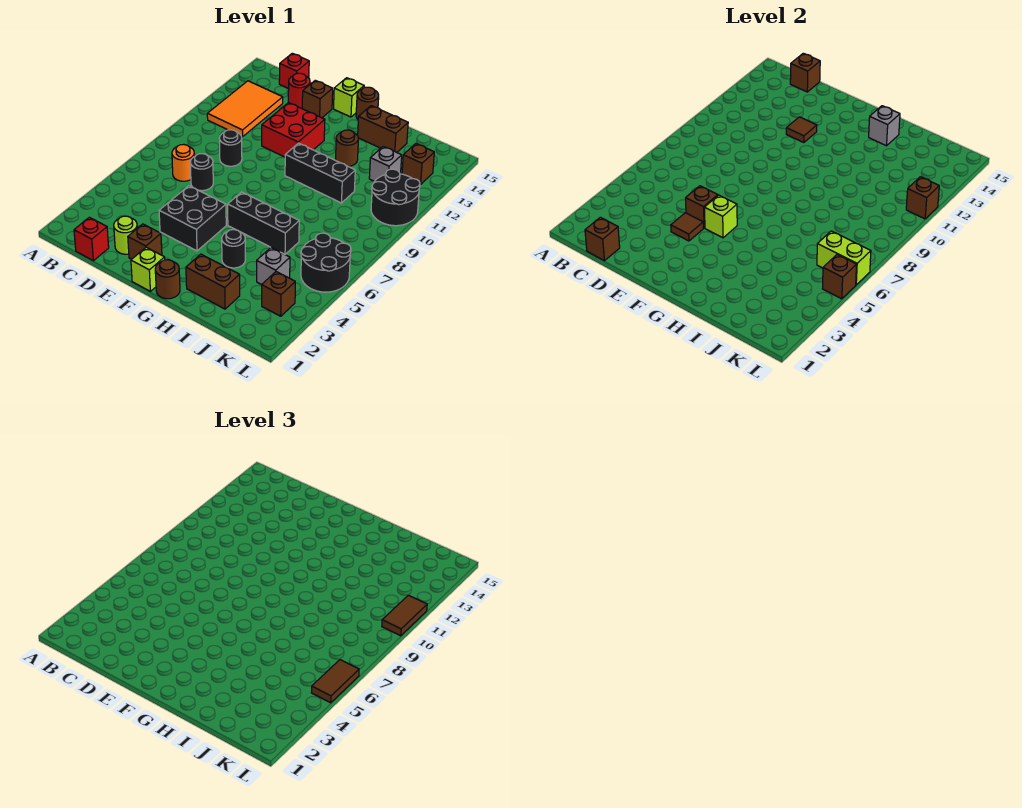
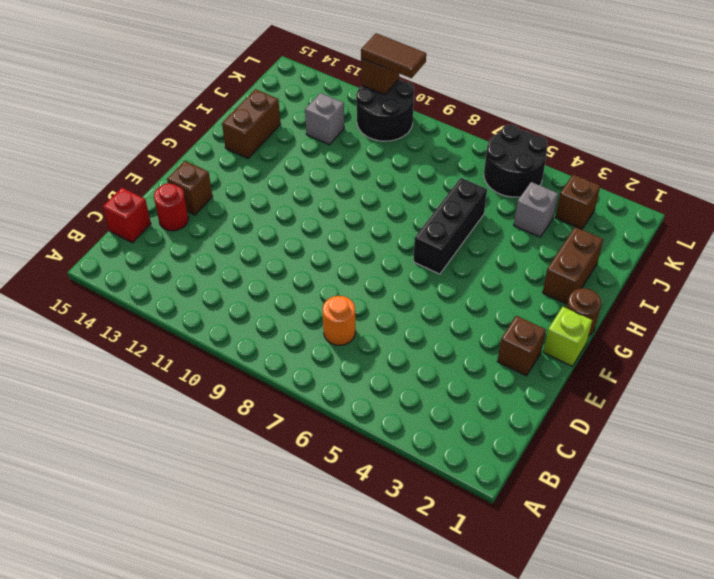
none -> orange tile B11:C13 level 1
none -> red brick C1 level 1
none -> lime round brick D2 level 1
none -> black round brick D7 level 1

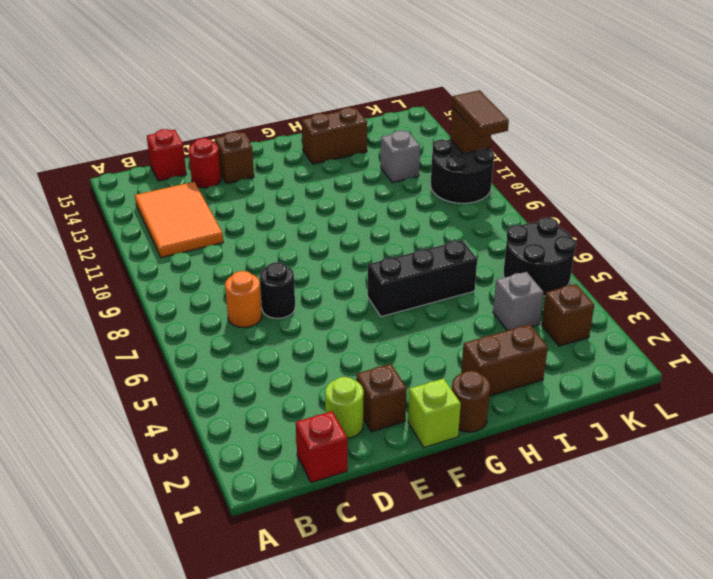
none -> black round brick D9 level 1
none -> black brick E4:F5 level 1
none -> red brick E11:F12 level 1
none -> lime brick F15 level 1

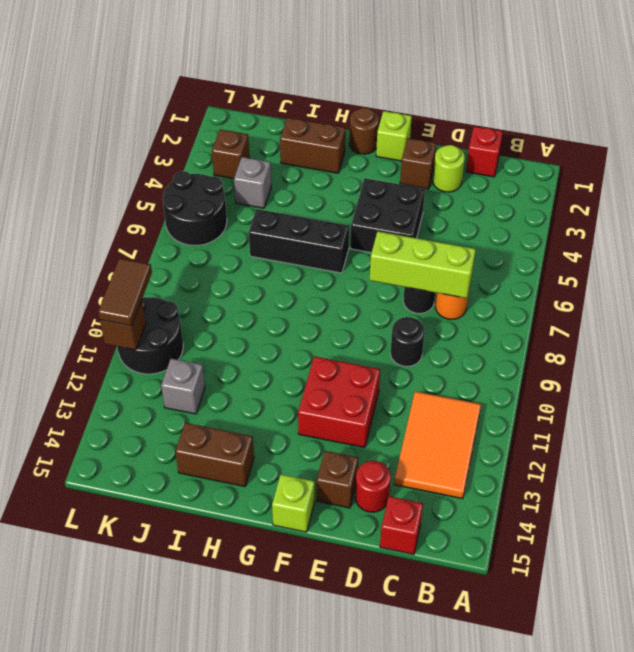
lime brick C7:E7 level 2 -> none
none -> black brick G10:I10 level 1
none -> brown round brick G15 level 1
none -> black round brick H4 level 1
none -> brown round brick H12 level 1

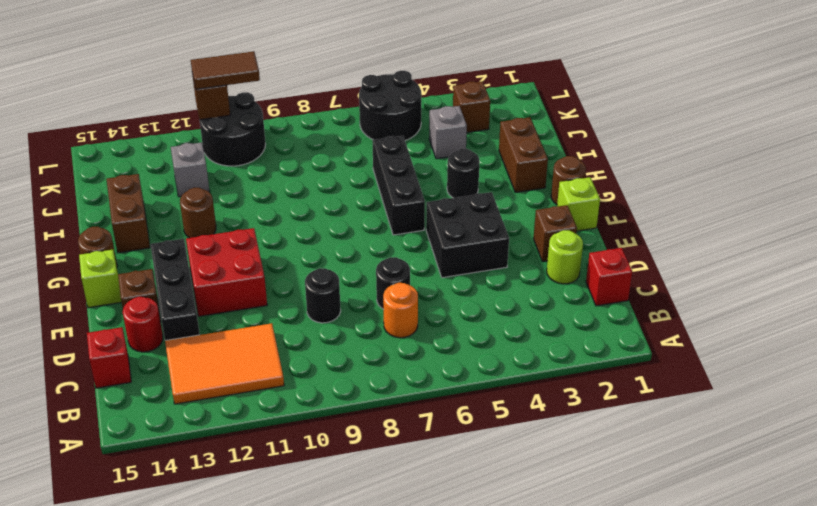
black brick D13:F13 level 1 -> black brick G10:I10 level 1
none -> brown brick K13 level 1
none -> brown brick C1 level 2
none -> brown brick C15 level 2
none -> brown tile E4 level 2

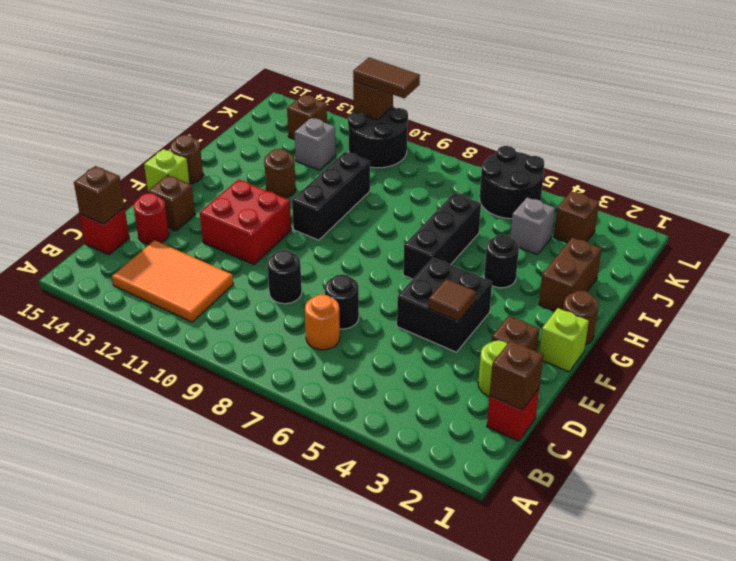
none -> brown brick H14:I14 level 1
none -> brown brick E5 level 2
none -> brown tile E12 level 2
none -> lime brick F5 level 2

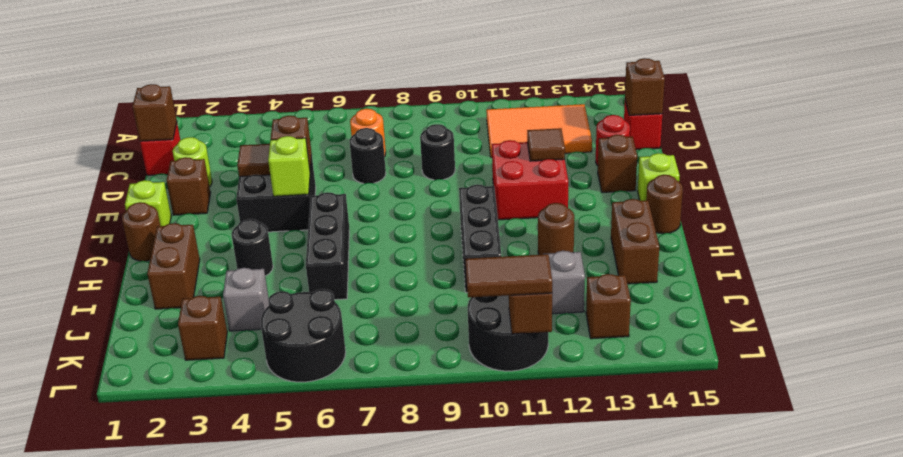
none -> grey brick H14 level 2
none -> lime brick K6:L6 level 2
none -> brown brick L5 level 2
none -> brown tile L5:L6 level 3

